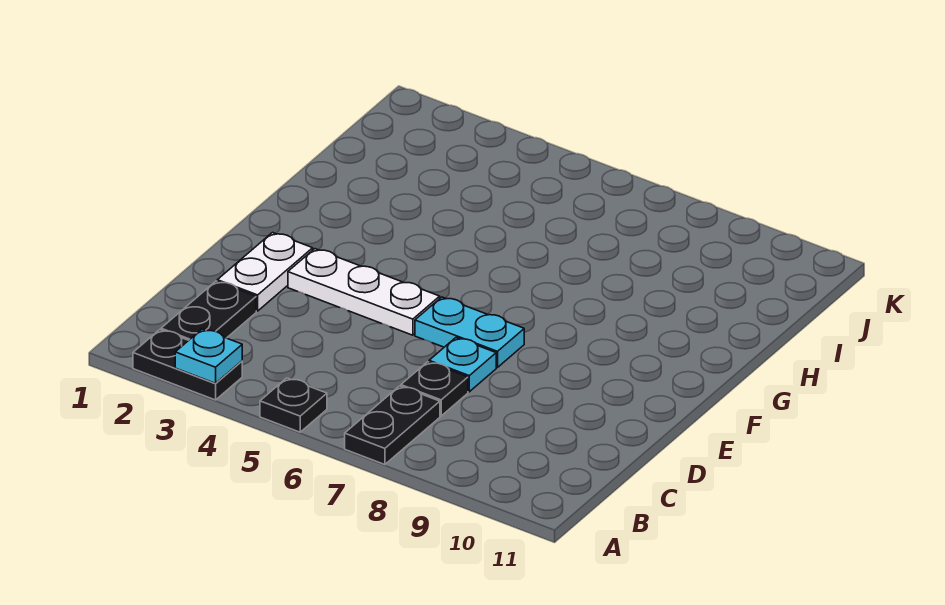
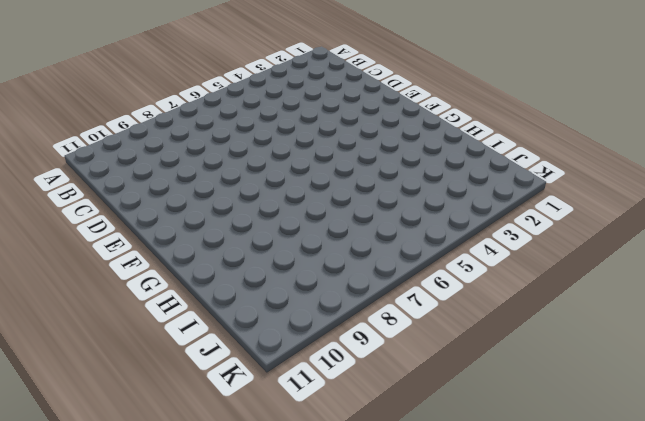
none -> black plate A2:A3 level 1
none -> black plate A5 level 1

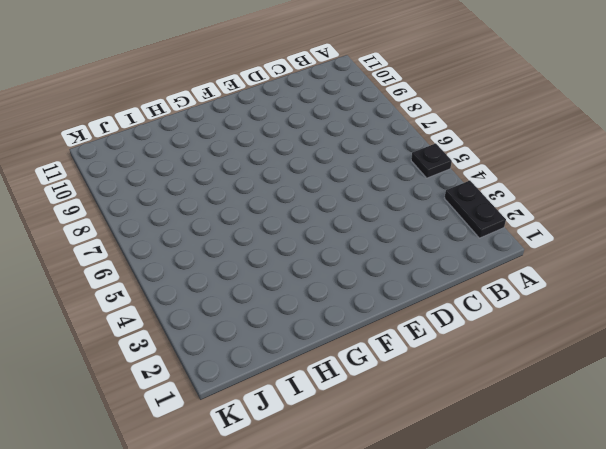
none -> black plate A7:B7 level 1
none -> black plate B2:C2 level 1

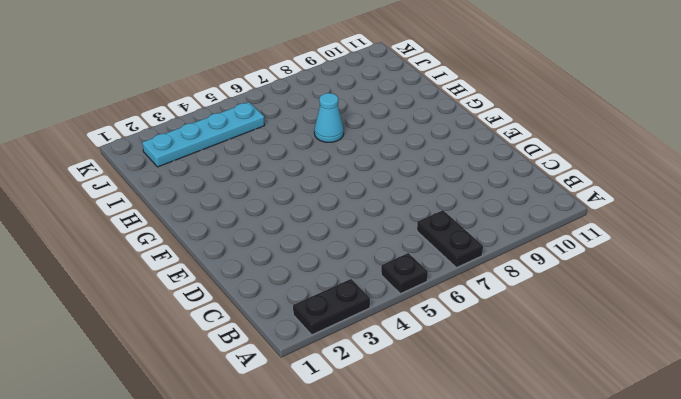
cyan cone H7 level 1 -> none
cyan plate J2:J5 level 1 -> none
none -> black plate B2:C2 level 1
none -> black plate C7 level 1

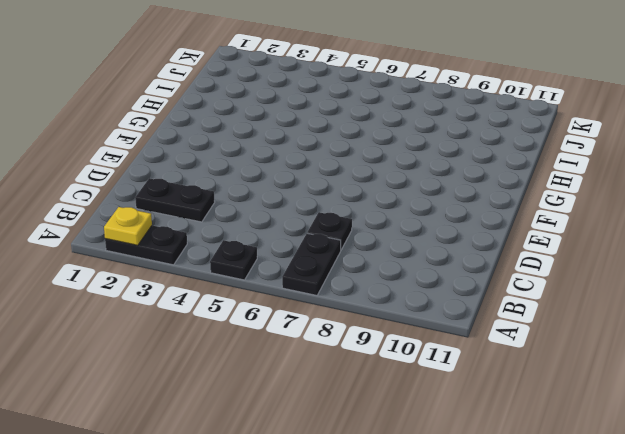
yellow plate A2 level 2 -> none
black plate C2:C3 level 1 -> black plate B2:C2 level 1
none -> white plate D2:E2 level 1
none -> cyan plate D7 level 1

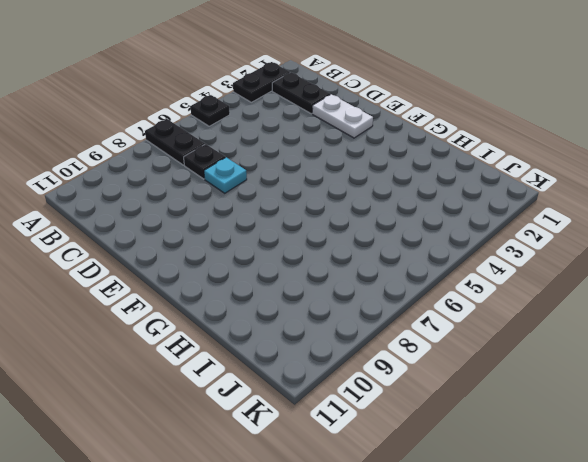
none -> white plate E3:E5 level 1
none -> cyan plate E6:E7 level 1

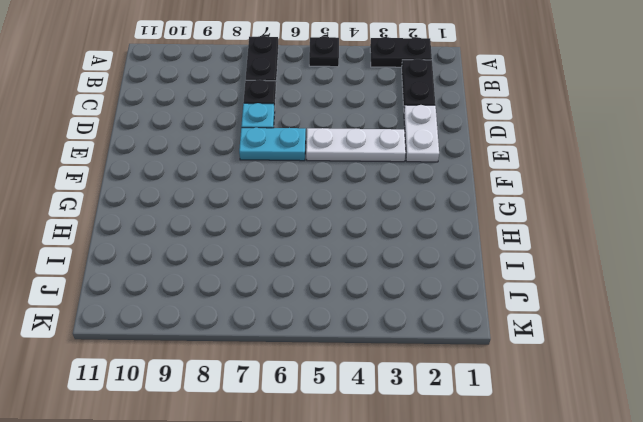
none -> cyan plate A3 level 2

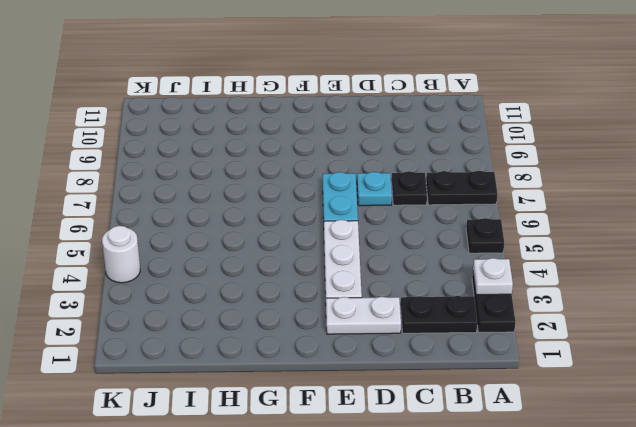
white plate A3 level 2 -> cyan plate A3 level 2
white round brick K4 level 1 -> none

